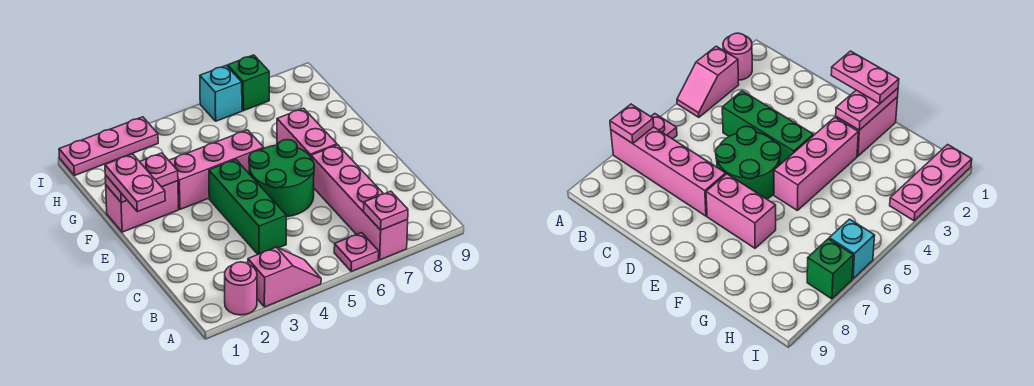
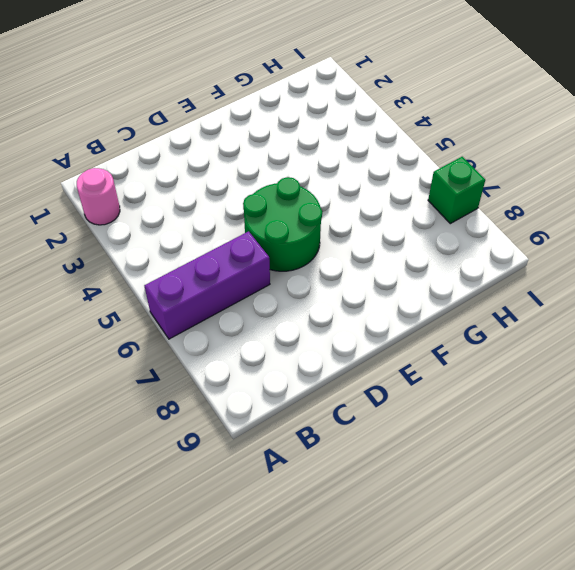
purple brick A6:C6 level 1 -> pink plate A6 level 1
none -> pink slope A3:A4 level 1 top 3
none -> pink brick A7:D7 level 1
none -> green brick C4:E4 level 1

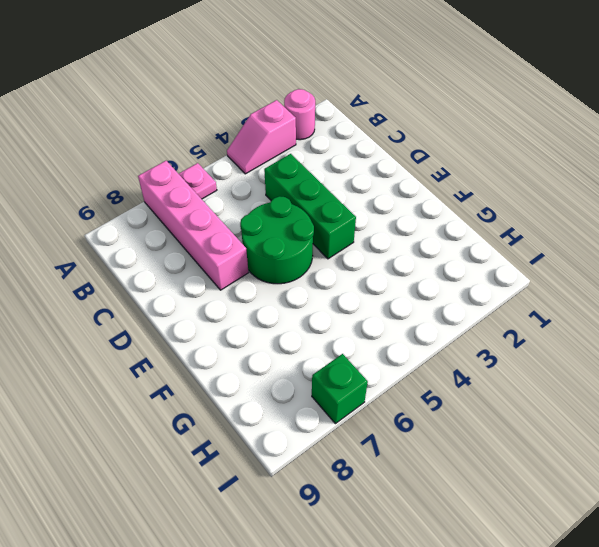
none -> pink brick E7:F7 level 1
none -> pink brick F1:F2 level 1
none -> pink brick F3:F5 level 1

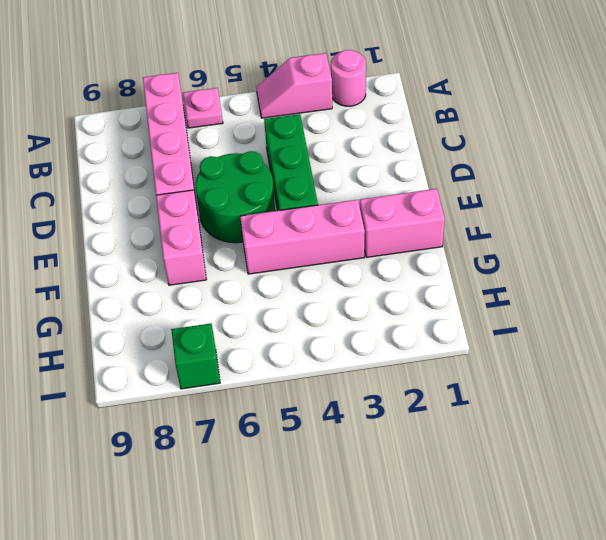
none -> pink plate I1:I3 level 1
none -> cyan brick I6 level 1
none -> pink plate A7 level 2

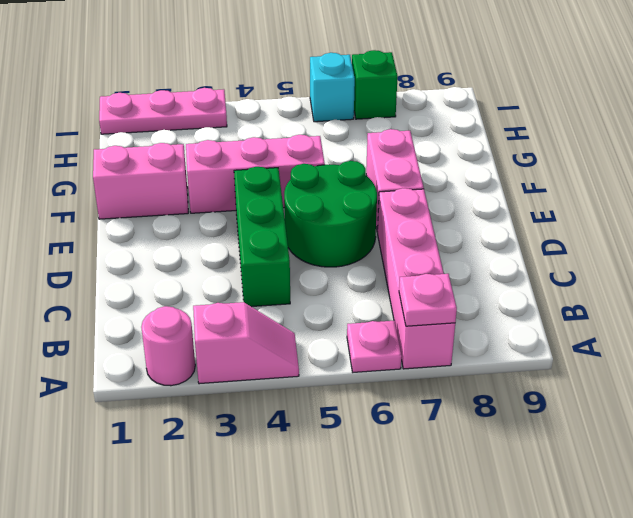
none -> pink plate F1:F2 level 2
none -> pink plate E1:F1 level 3

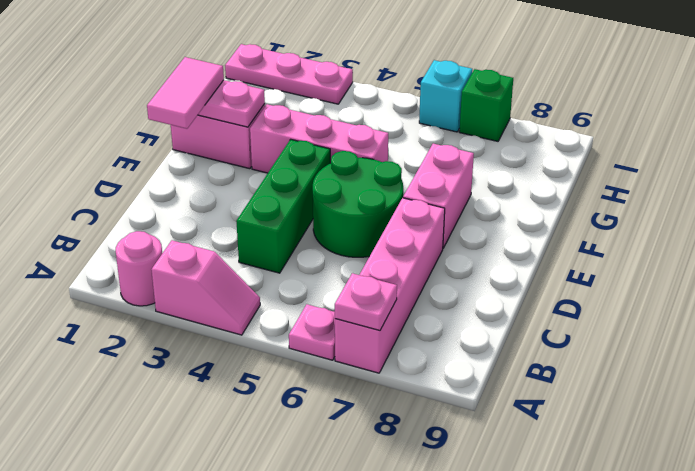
pink tile E1:F1 level 3 -> pink plate E1:F1 level 3

